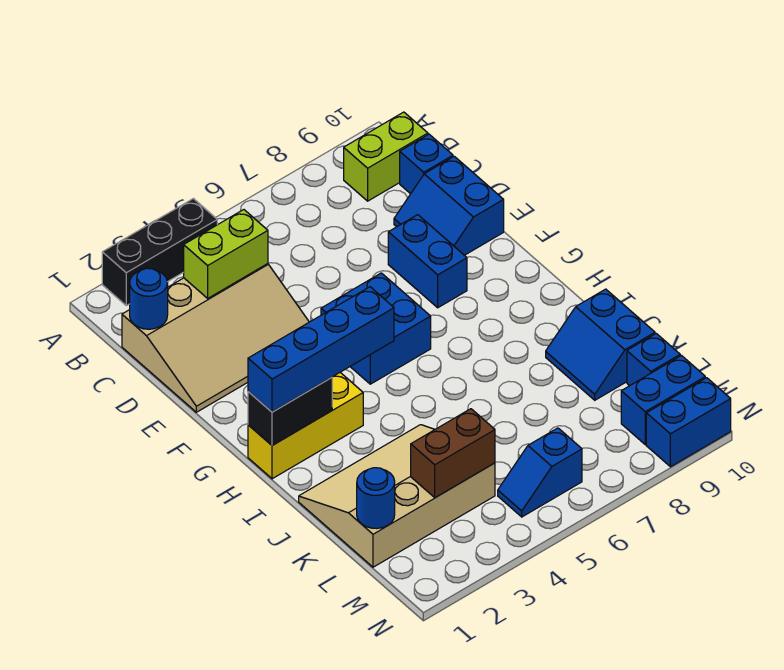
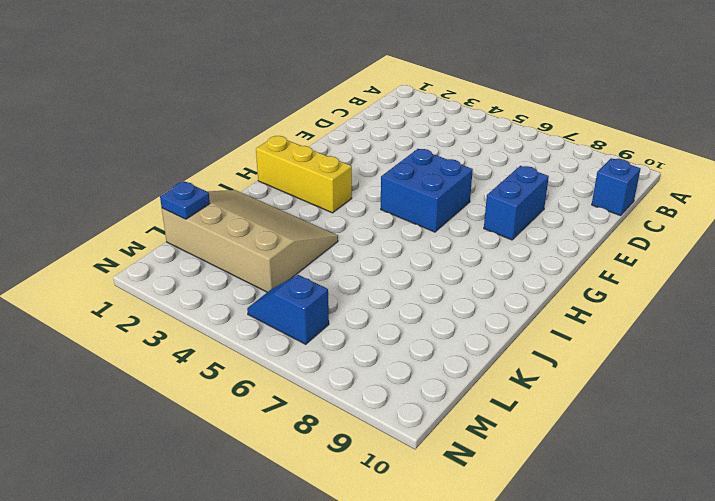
blue plate L1 level 2 -> blue round brick L1 level 2
none -> black brick A2:A4 level 1
none -> lime brick B9:B10 level 1
none -> tan slope C1:E4 level 1 top C

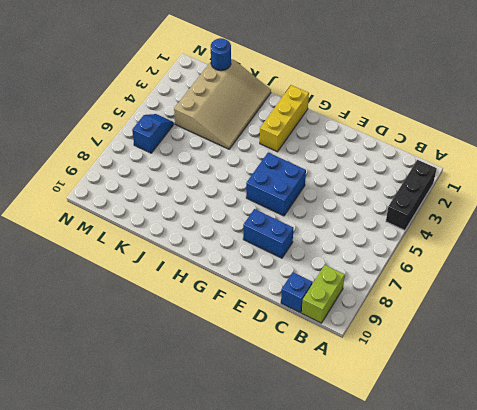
none -> tan slope C1:E4 level 1 top C
none -> blue slope D9:E10 level 1 top 10
none -> blue slope J9:K10 level 1 top 10

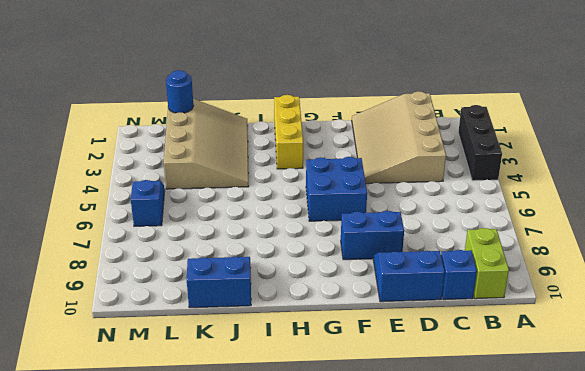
none -> blue brick L10 level 1
none -> blue brick M9:M10 level 1
none -> blue brick N9:N10 level 1

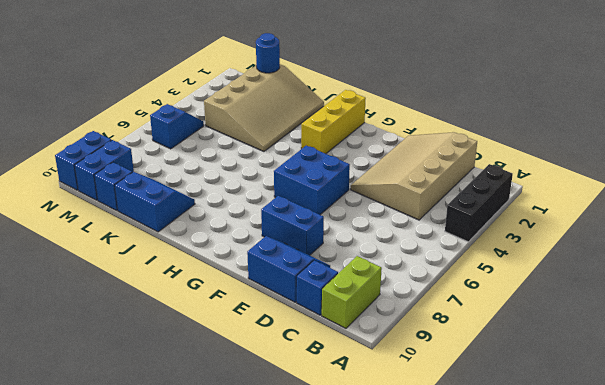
none -> blue round brick C1 level 2
none -> lime brick C3:C4 level 2
none -> black brick H1:H2 level 2

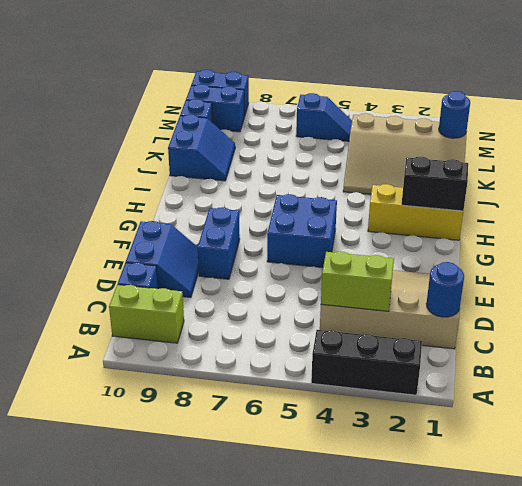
none -> brown brick L3:L4 level 2
none -> blue brick H1:H4 level 3

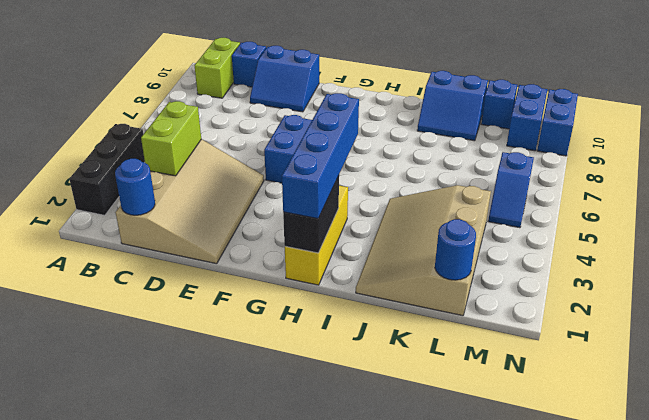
none -> blue brick E8:F8 level 1
none -> brown brick L3:L4 level 2

